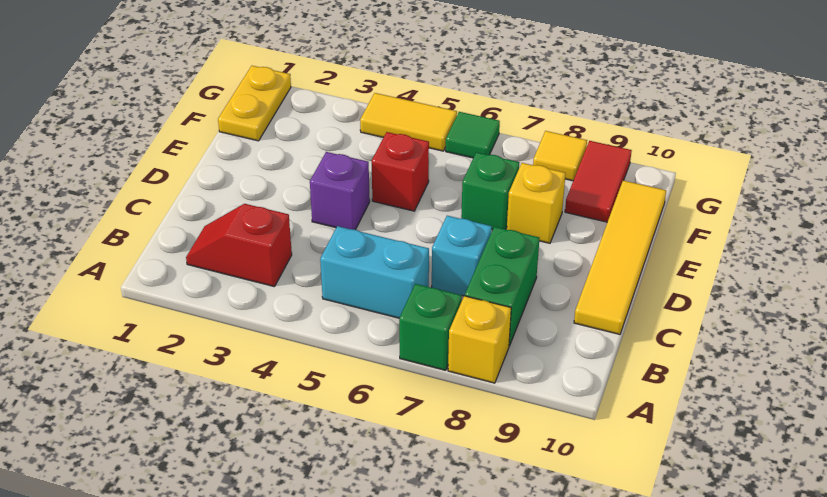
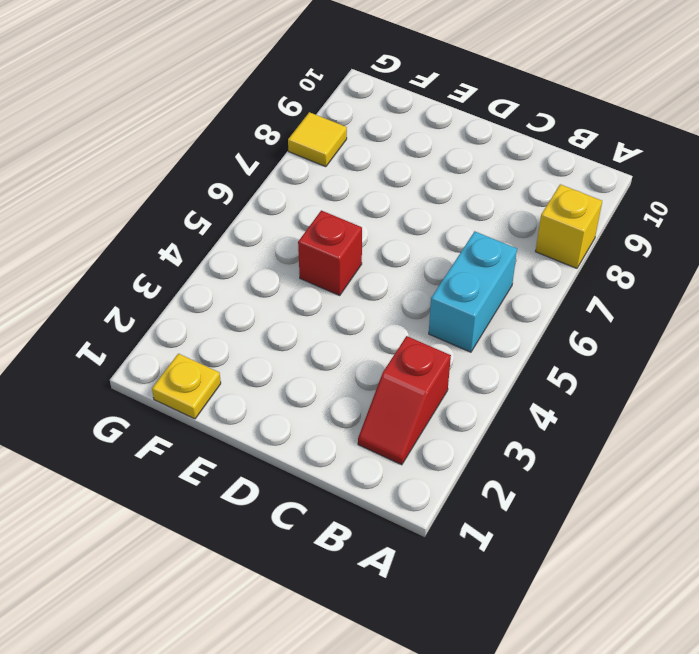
yellow plate F1 level 1 -> yellow plate F1:G1 level 1
none -> green brick A7 level 1
none -> green brick B8:C8 level 1
none -> cyan brick C7 level 1

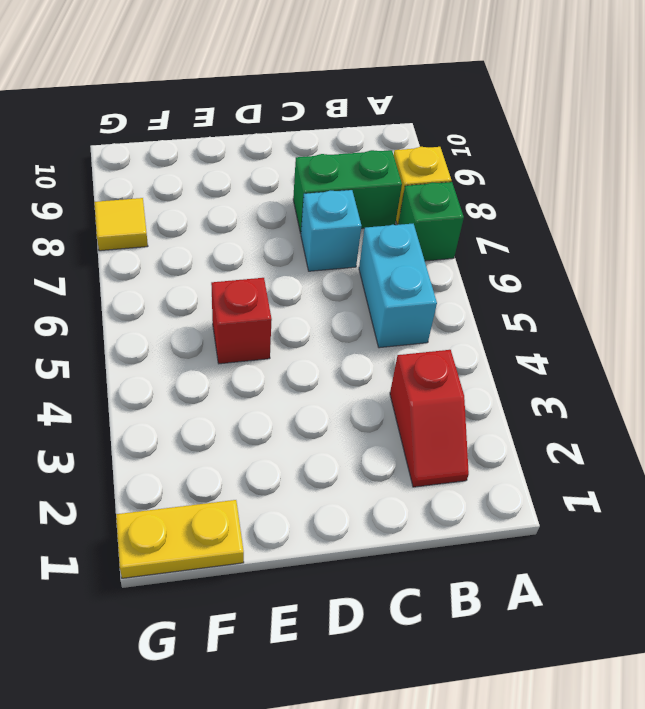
none -> yellow tile C10:F10 level 1
none -> purple brick D4 level 1
none -> green brick E7 level 1

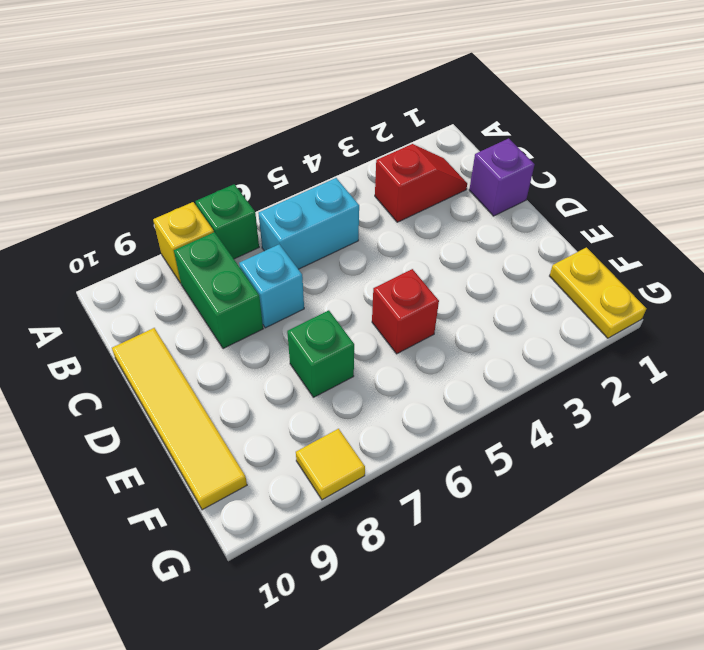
purple brick C1 level 1 -> purple brick D4 level 1
none -> yellow brick E8 level 1
none -> red tile F9:G9 level 1
none -> yellow tile G4:G5 level 1

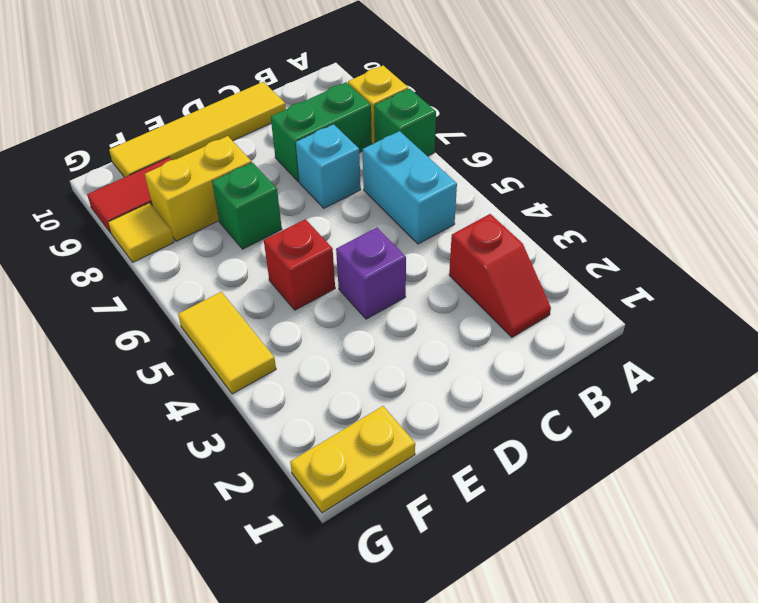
yellow brick E8:F8 level 1 -> yellow brick E8 level 1
none -> green tile G6 level 1

